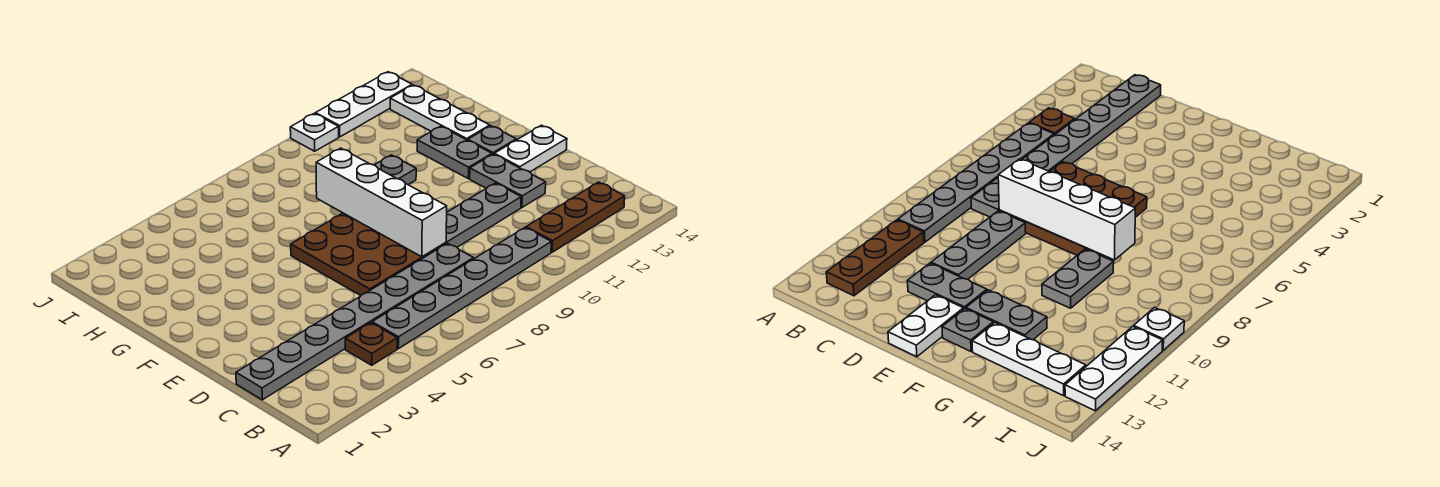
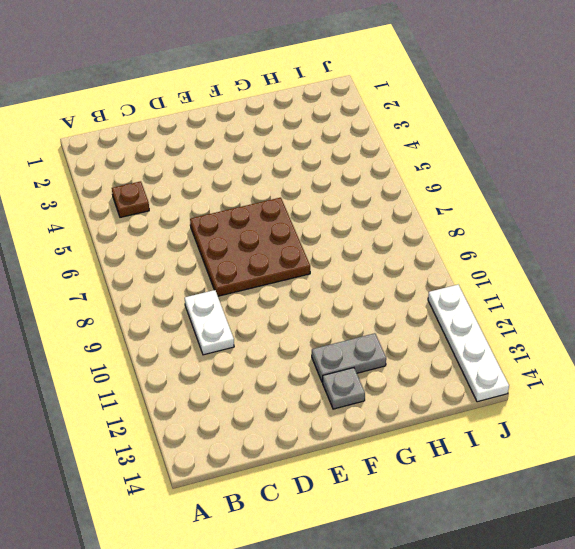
white plate C9:C10 level 1 -> white plate E13:E14 level 1
white plate J11:J14 level 1 -> white plate J11:J13 level 1
none -> grey plate B5:B10 level 1
none -> brown plate B11:B13 level 1
none -> grey plate C1:C8 level 1

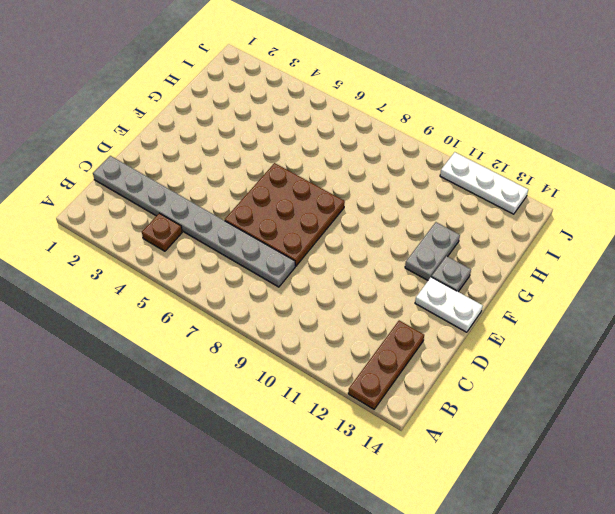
brown plate A13:C13 level 1 -> brown plate B11:B13 level 1
none -> grey plate B5:B10 level 1
none -> grey plate D9:D11 level 1
none -> grey plate D12:E12 level 1

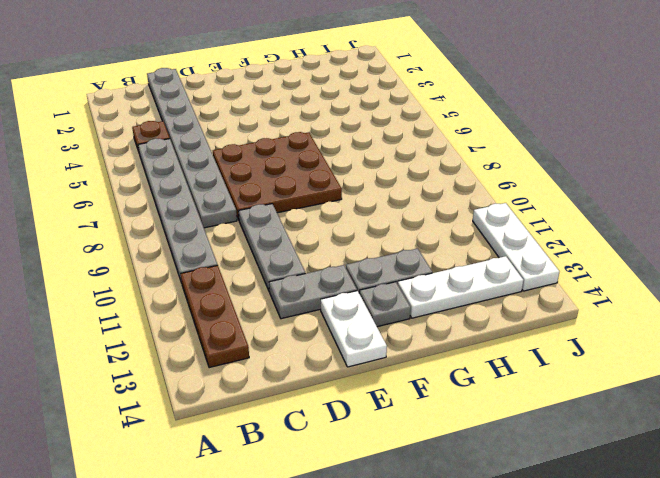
none -> grey plate G9:G10 level 1
none -> white plate J10 level 1
none -> white brick D8:G8 level 2

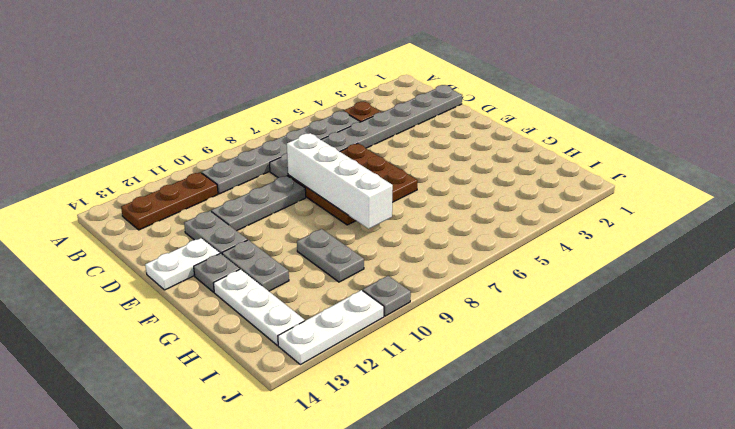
grey plate G10:H10 level 1 -> grey plate G9:G10 level 1
grey plate J10 level 1 -> white plate J10 level 1

